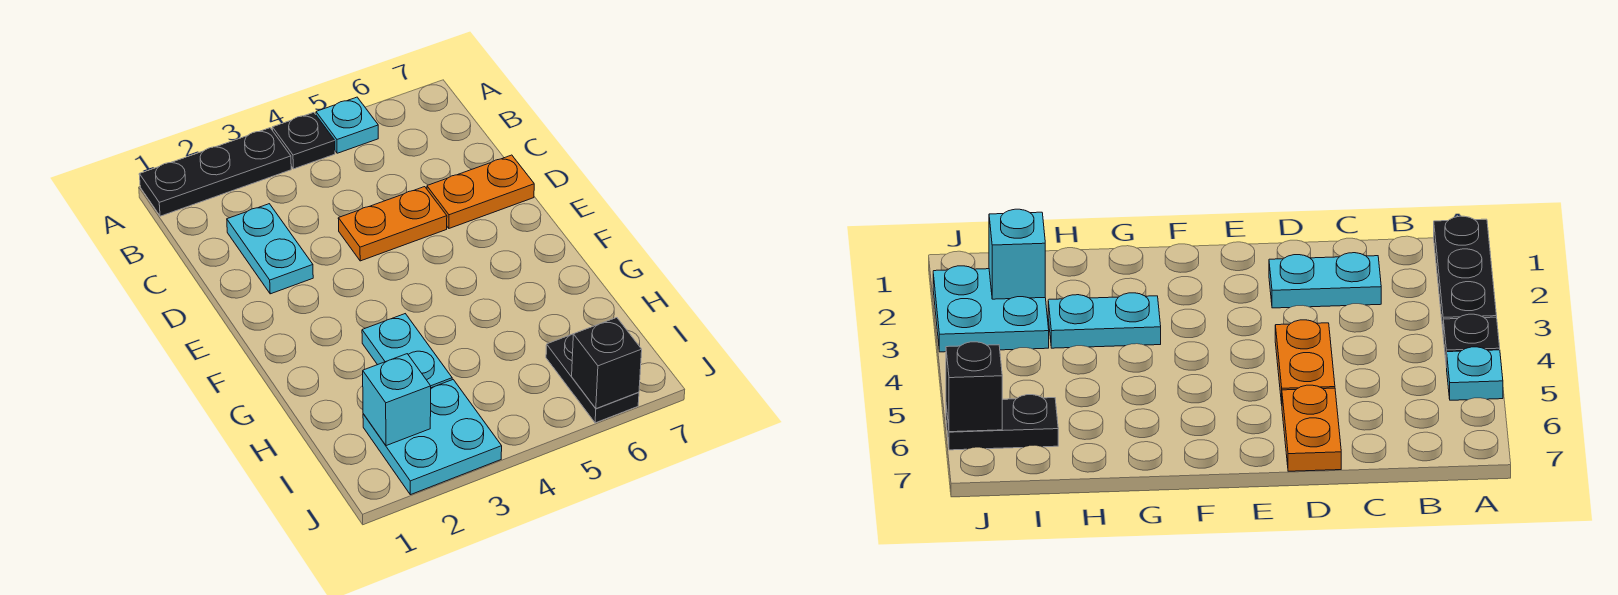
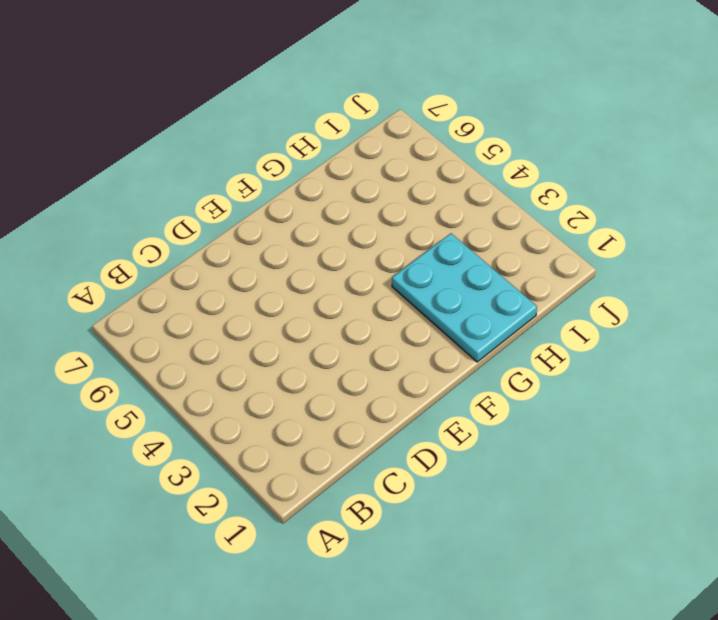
cyan plate G1:H3 level 1 -> cyan plate G3:H3 level 1
none -> black plate A1:A3 level 1
none -> black plate A4 level 1

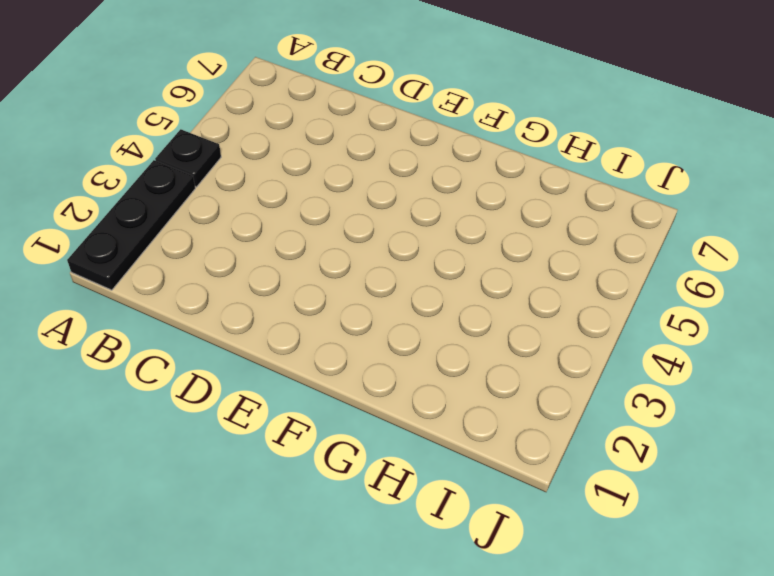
none -> cyan plate A5 level 1
none -> cyan plate C2:D2 level 1

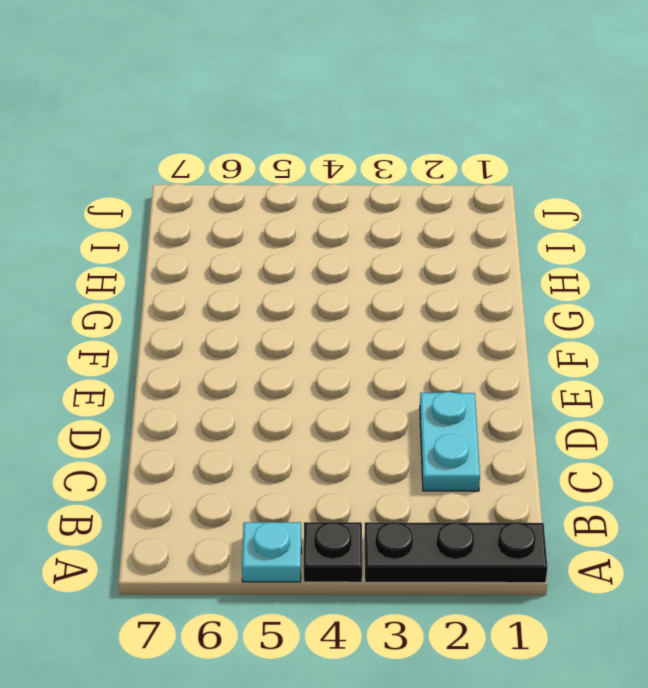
none -> orange plate D4:D5 level 1
none -> orange plate D6:D7 level 1

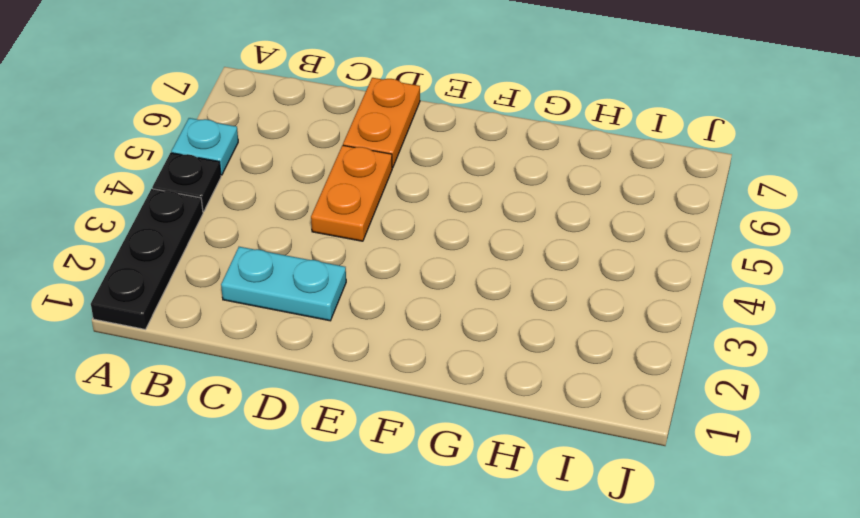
none -> cyan plate G3:H3 level 1
none -> cyan plate I2:J3 level 1

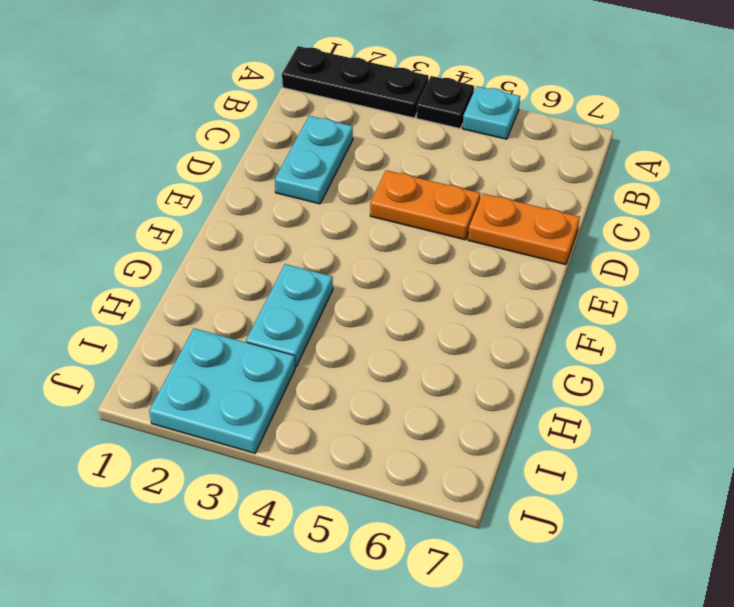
none -> black plate I6:J6 level 1
none -> cyan brick I2 level 2

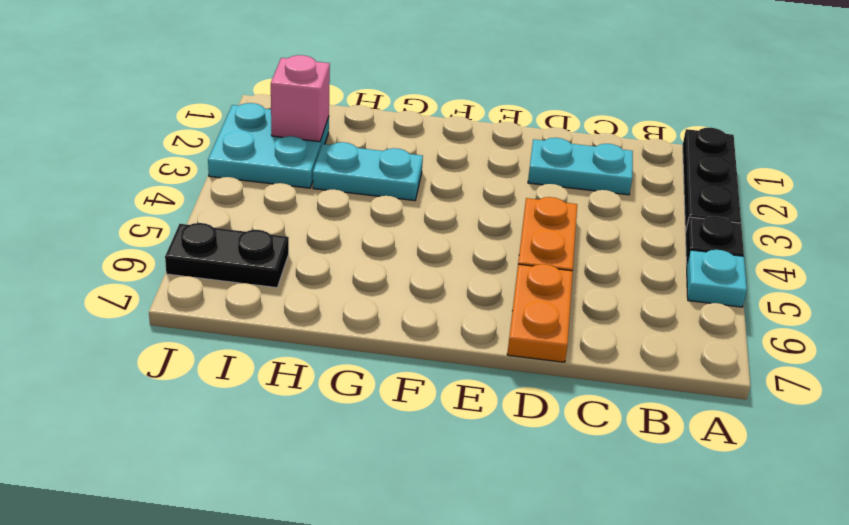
pink brick I2 level 2 -> cyan brick I2 level 2
none -> black brick J6 level 2

